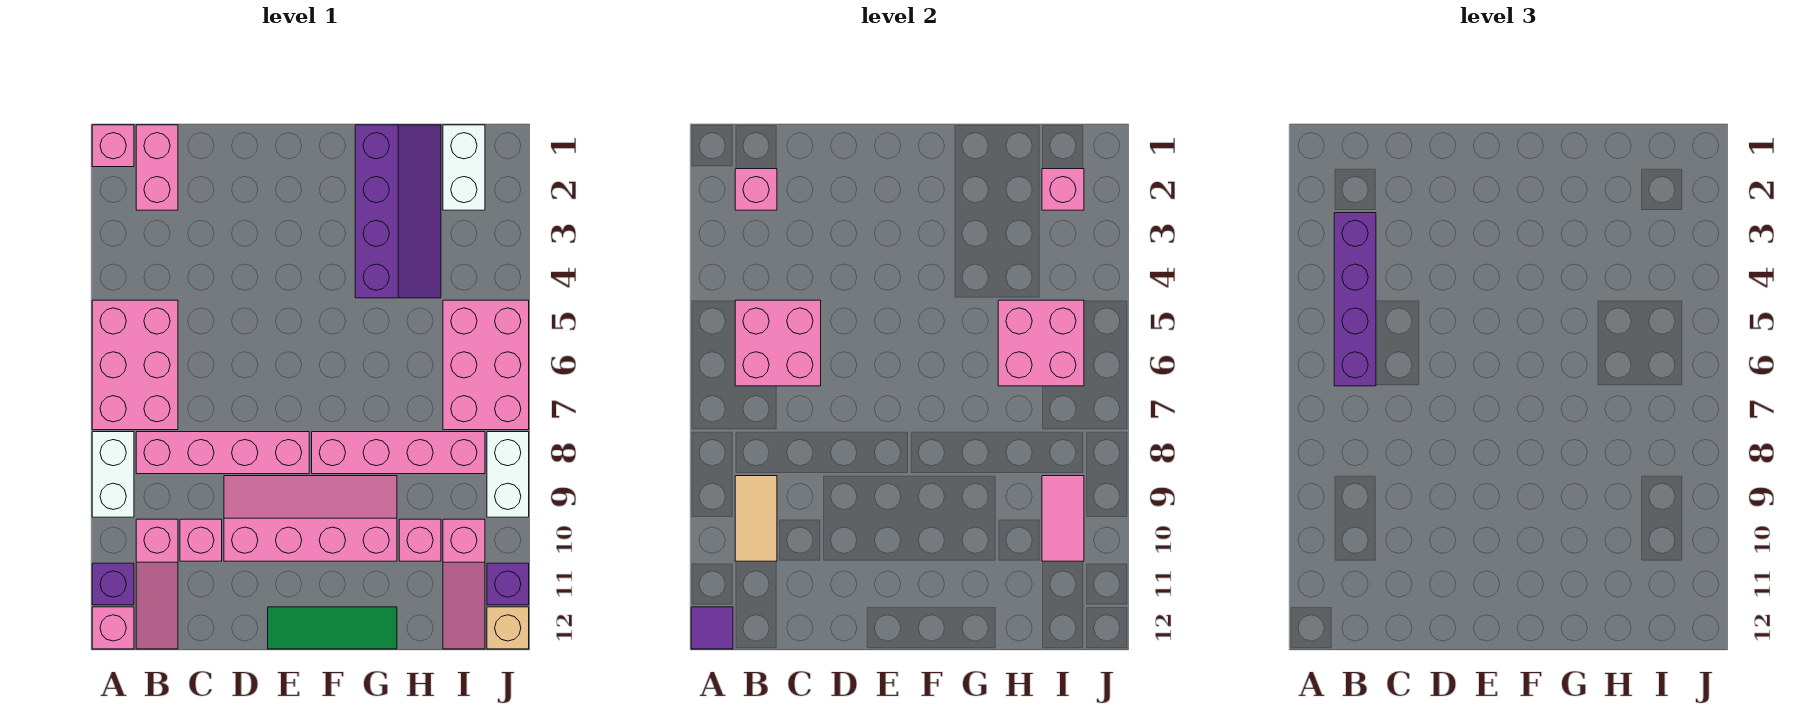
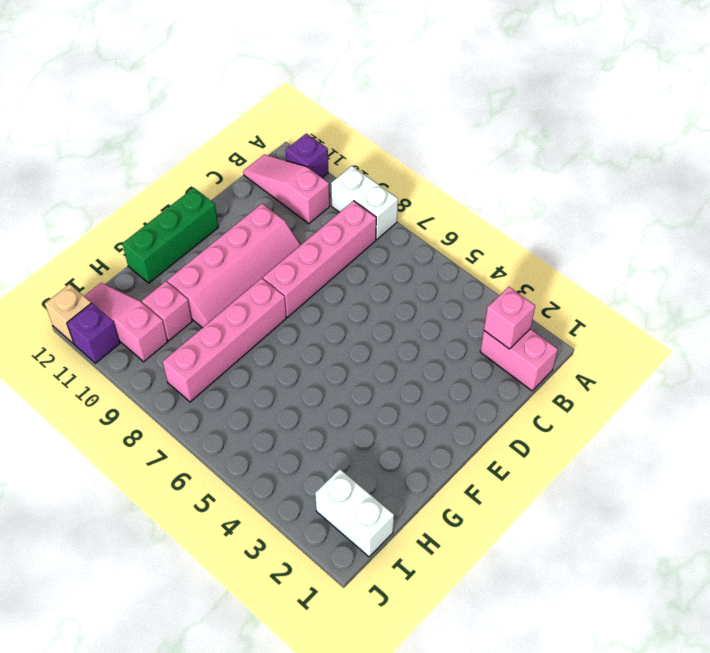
green brick E12:G12 level 1 -> green tile E12:G12 level 1
none -> pink brick A1 level 1
none -> pink brick A5:B7 level 1
none -> pink brick A12 level 1

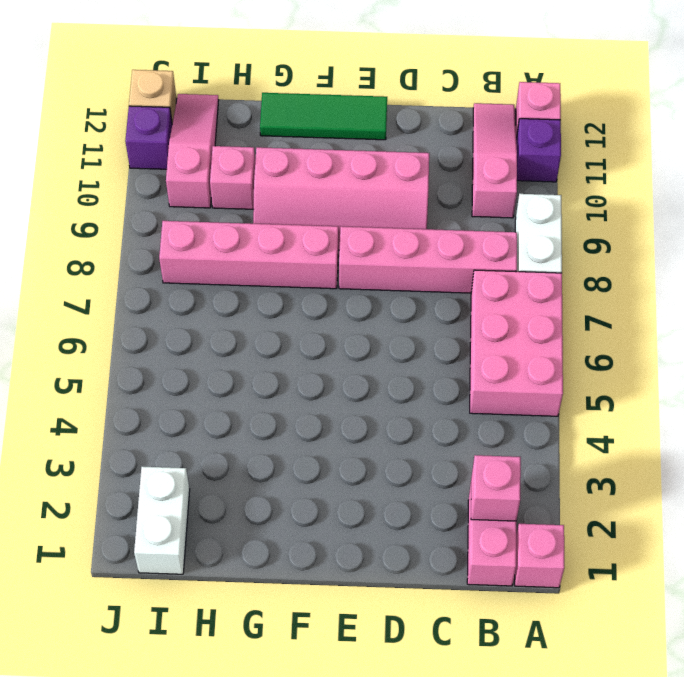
none -> pink brick C10 level 1
none -> purple slope G1:H4 level 1 top G
none -> pink brick I5:J7 level 1

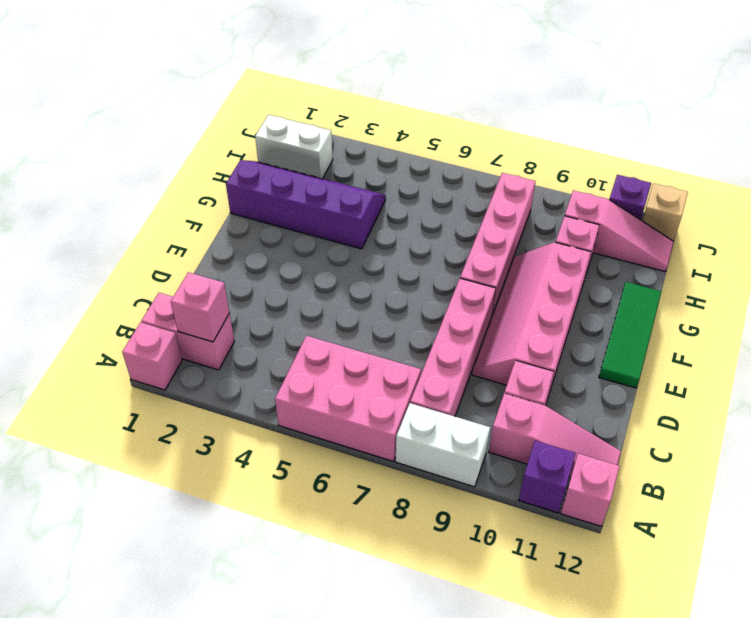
none -> pink brick I5:J7 level 1
none -> white brick J8:J9 level 1
none -> purple tile A12 level 2

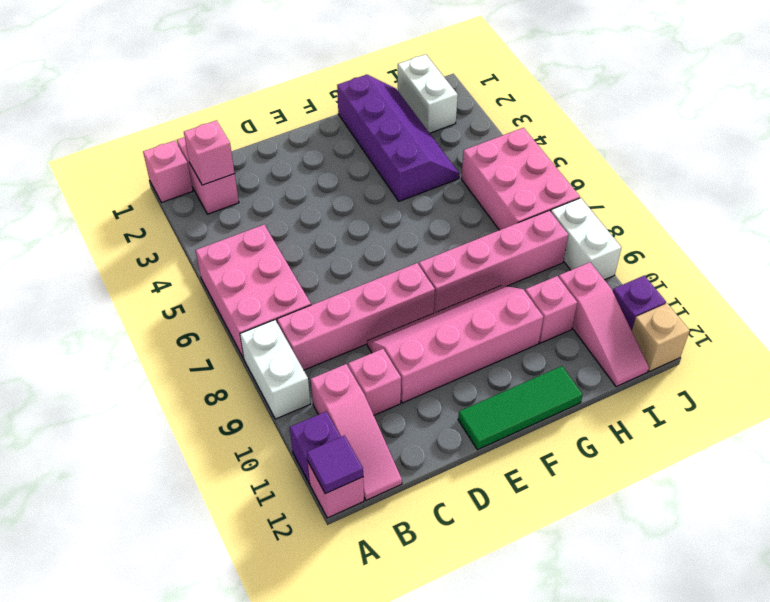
none -> pink brick B5:C6 level 2
none -> tan tile B9:B10 level 2
none -> pink brick H5:I6 level 2

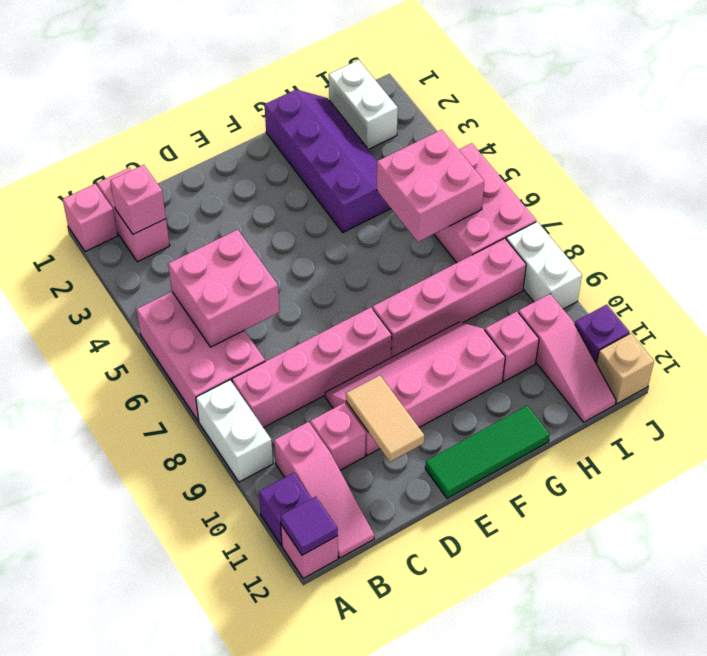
tan tile D10:D11 level 2 -> tan tile B9:B10 level 2
none -> pink brick I2 level 2
none -> pink tile I9:I10 level 2
none -> purple brick B3:B6 level 3

